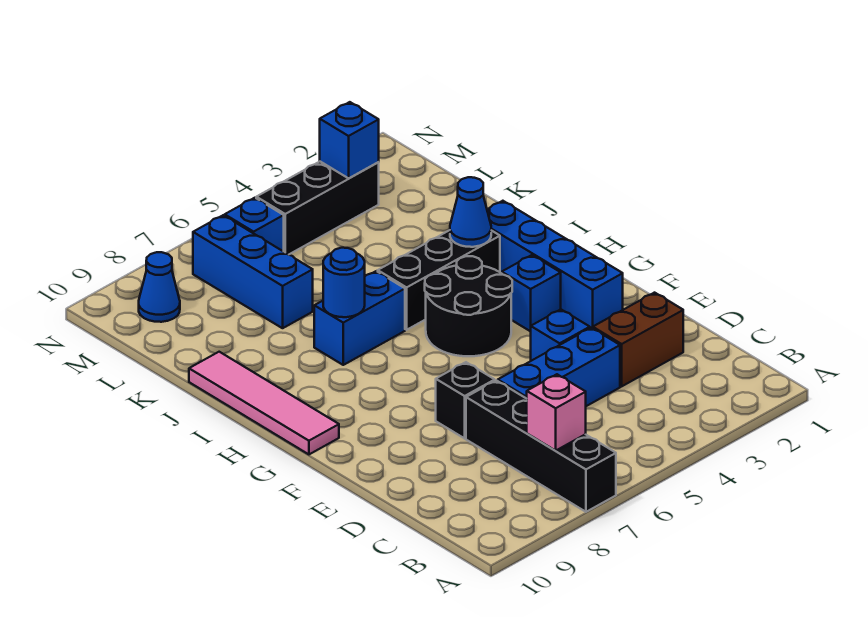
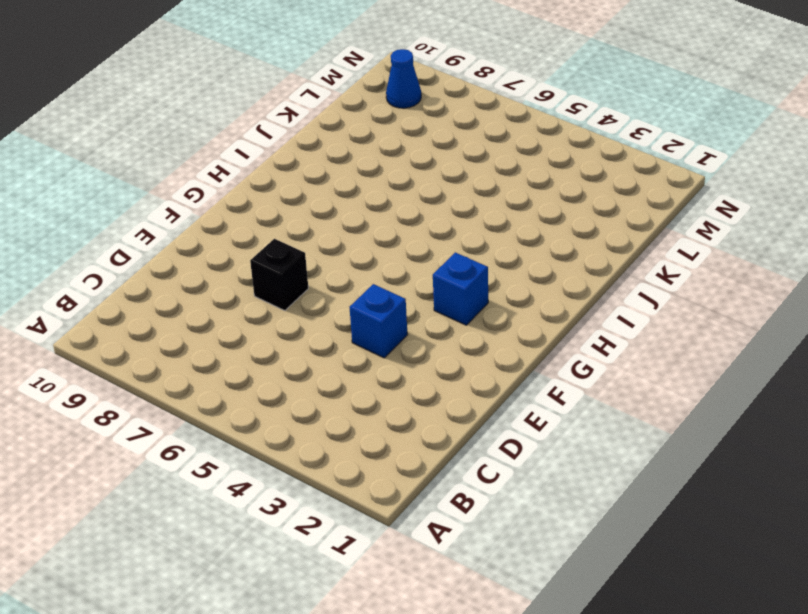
none -> black brick A7:D7 level 1
none -> brown brick D2:D3 level 1
none -> blue brick D4:D6 level 1

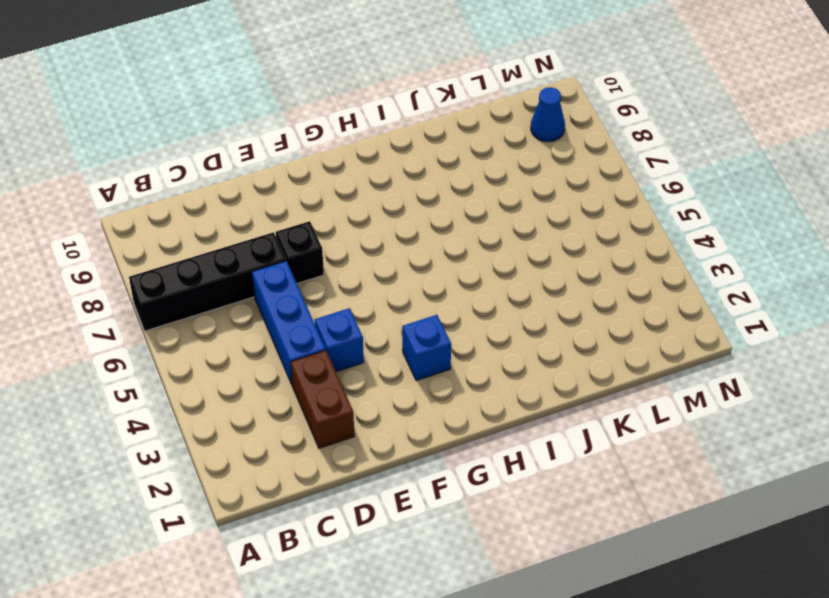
none -> blue brick F2:I2 level 1
none -> black round brick G4:H5 level 1
none -> pink tile G10:J10 level 1

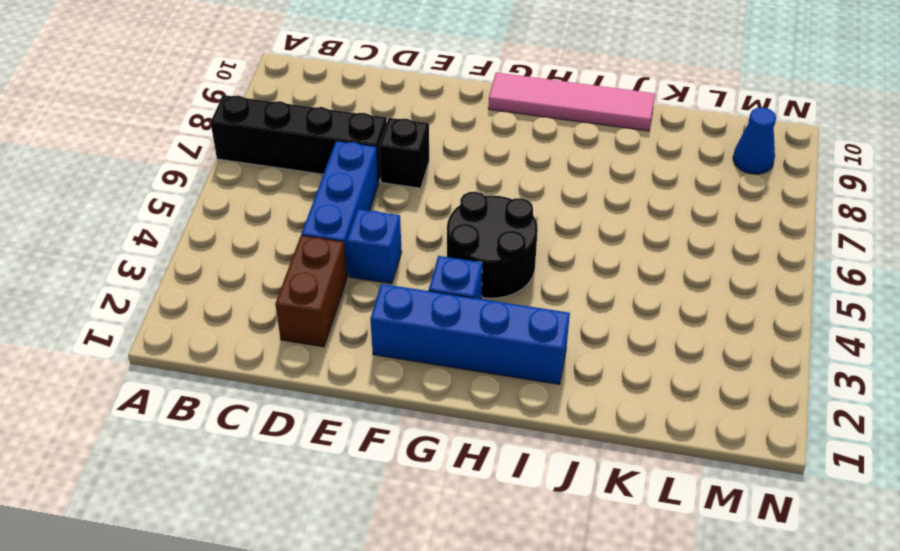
none -> black brick I3:I5 level 1
none -> blue brick I6:I7 level 1
none -> blue brick K7:M7 level 1

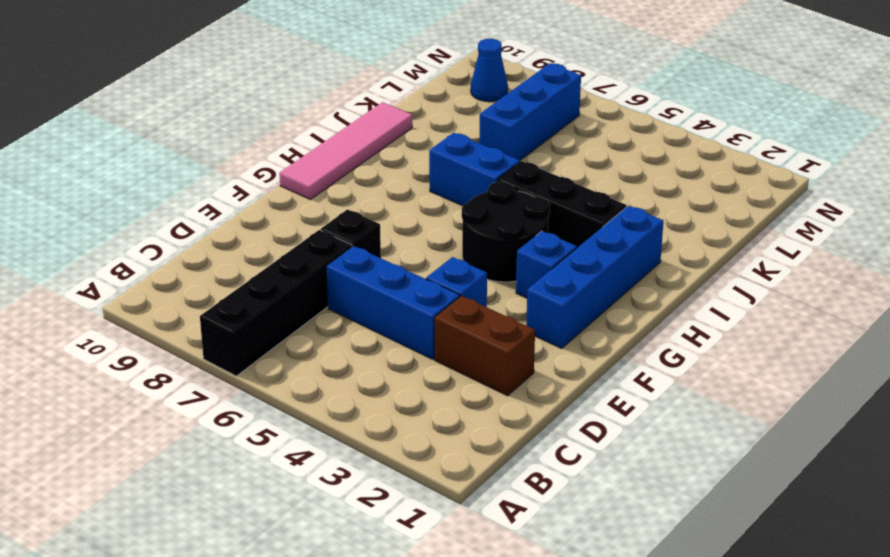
none -> black brick M3:M5 level 1
none -> blue brick M6 level 1
none -> pink brick B7 level 2

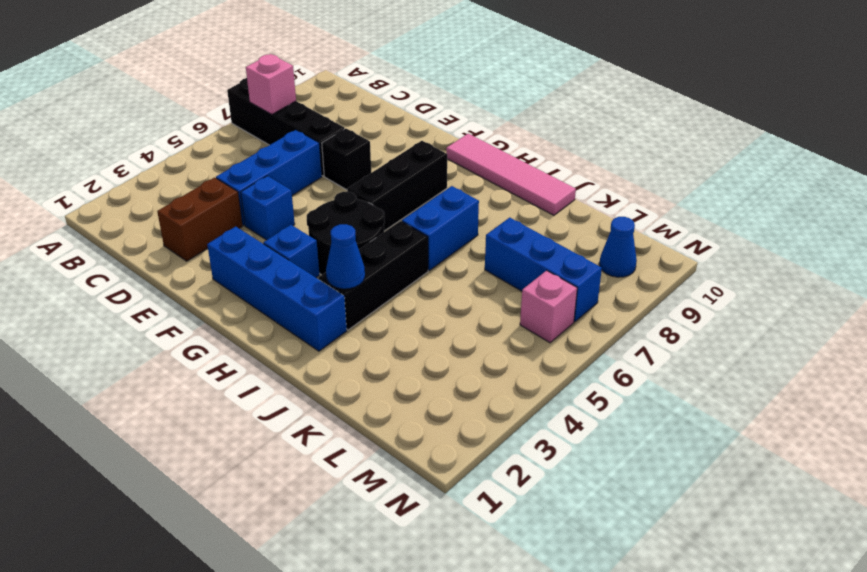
black brick G6:G8 level 1 -> black brick M3:M5 level 1
pink brick M6 level 1 -> blue brick M6 level 1
none -> blue round brick I7 level 2
none -> blue brick M3 level 2

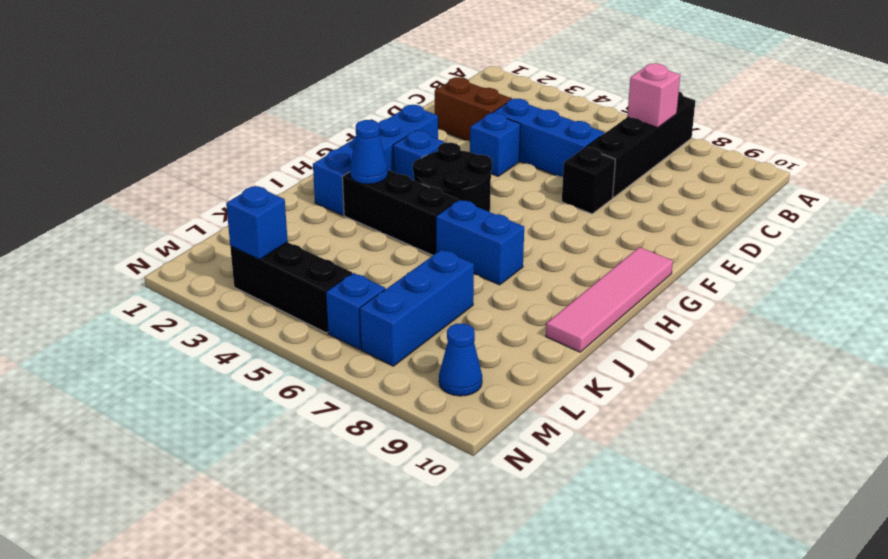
none -> blue round brick I7 level 2

